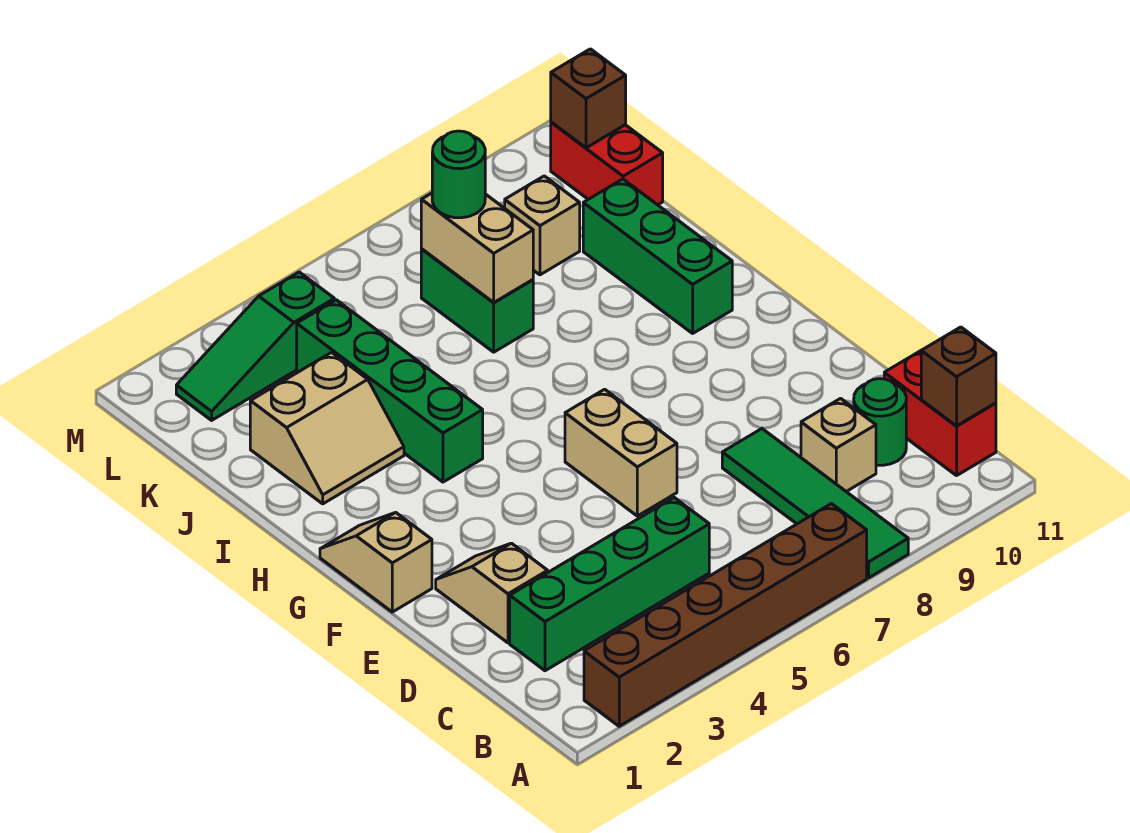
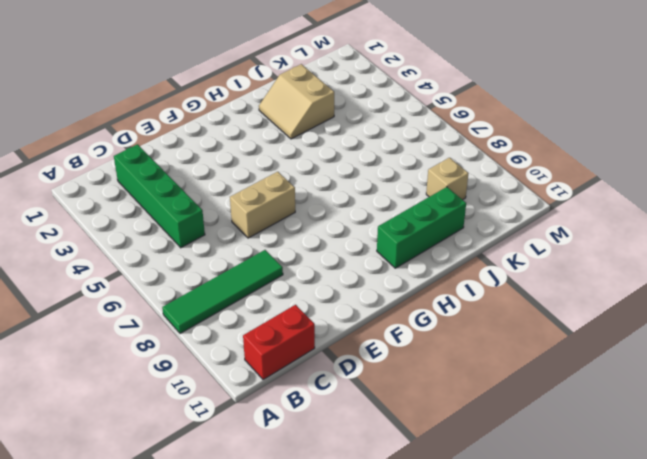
none -> brown brick A2:A7 level 1
none -> tan brick C9 level 1
none -> green round brick C10 level 1

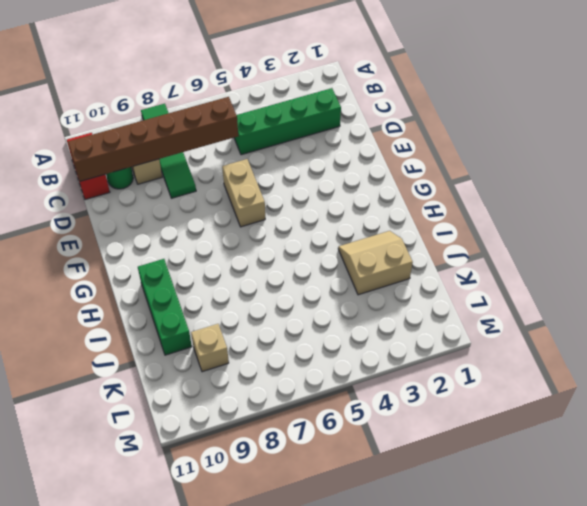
brown brick C6:C11 level 2 -> brown brick A2:A7 level 1
none -> tan slope D2:E2 level 1 top D
none -> tan slope F1:G1 level 1 top F
none -> green brick H4:K4 level 1

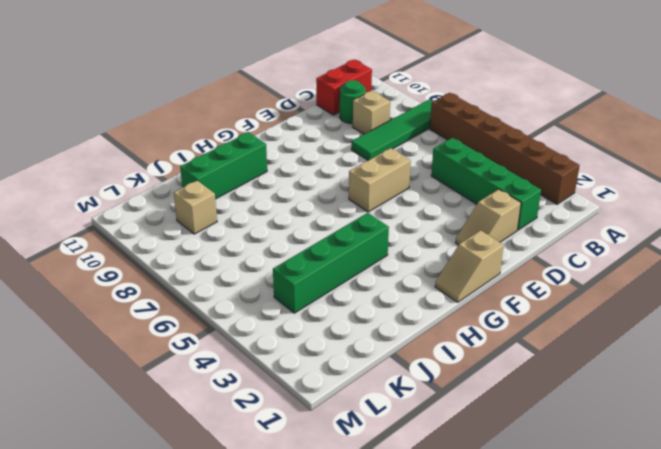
none -> tan slope I2:J3 level 1 top J
none -> green brick J7:K7 level 1
none -> red brick K11:L11 level 1

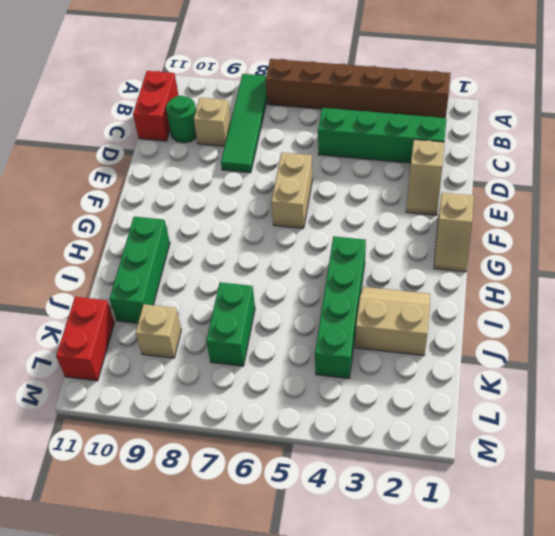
none -> green slope L2:L4 level 1 top 4
none -> brown brick B11 level 2
none -> tan brick J7:K7 level 2

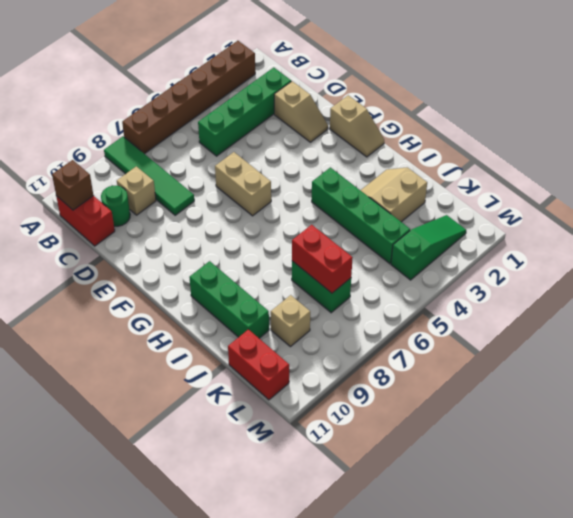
red brick J7:K7 level 2 -> tan brick J7:K7 level 2
none -> brown brick L11 level 2
none -> green round brick K7 level 3

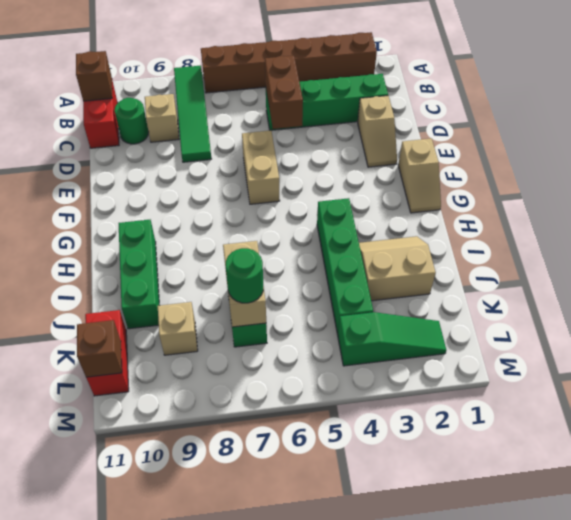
brown brick C5:D5 level 2 -> none

